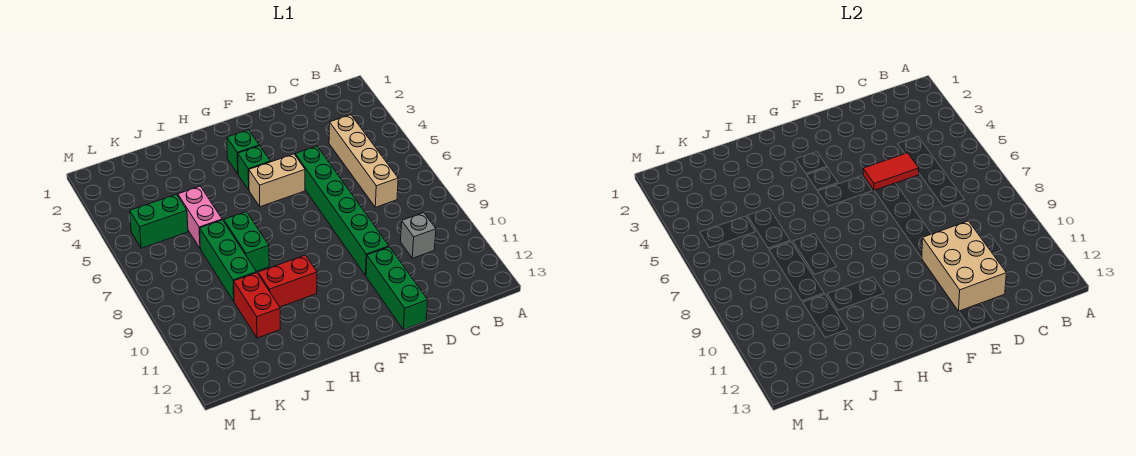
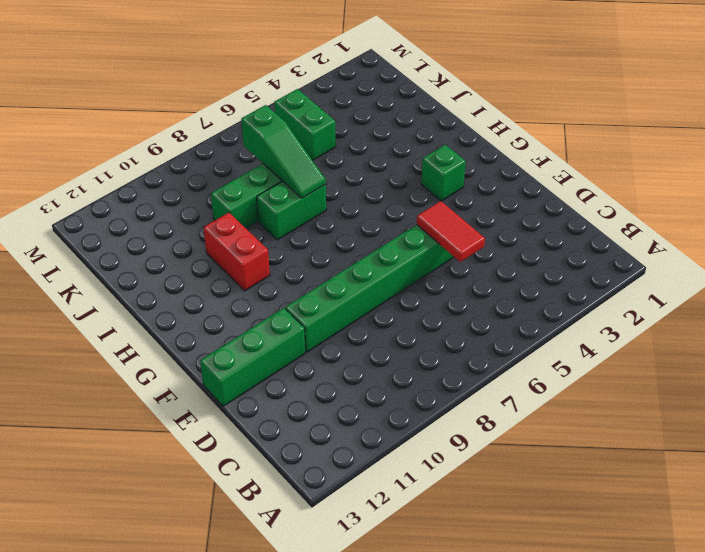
green slope I7:K7 level 2 top K -> none
none -> tan brick C4:C7 level 1
none -> grey brick C10 level 1
none -> tan brick F5:G5 level 1

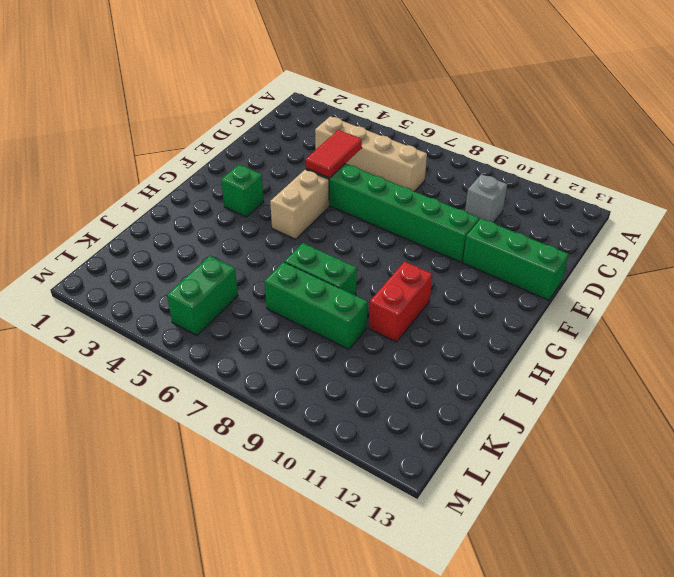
none -> green brick G4 level 1
none -> pink brick J5:J6 level 1
none -> red brick J10:J11 level 1

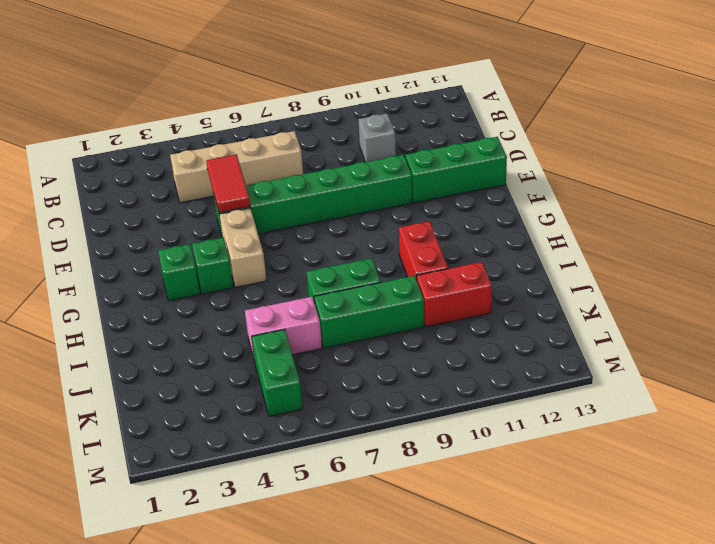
none -> tan brick D10:E12 level 2

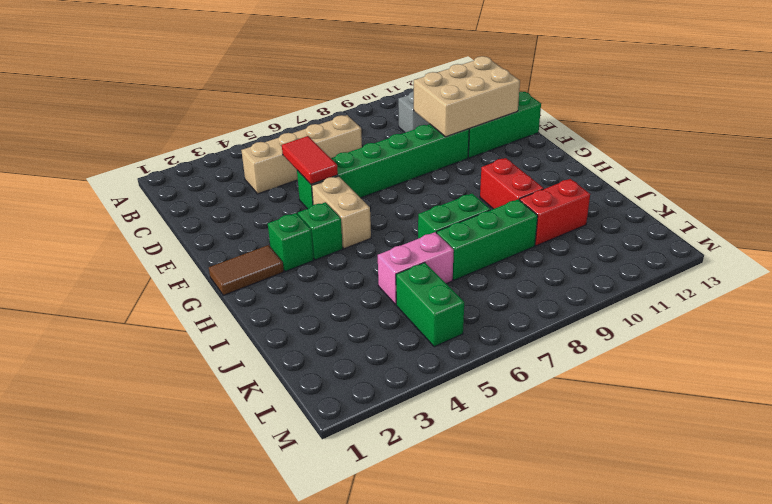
brown tile G1:G2 level 1 -> none

